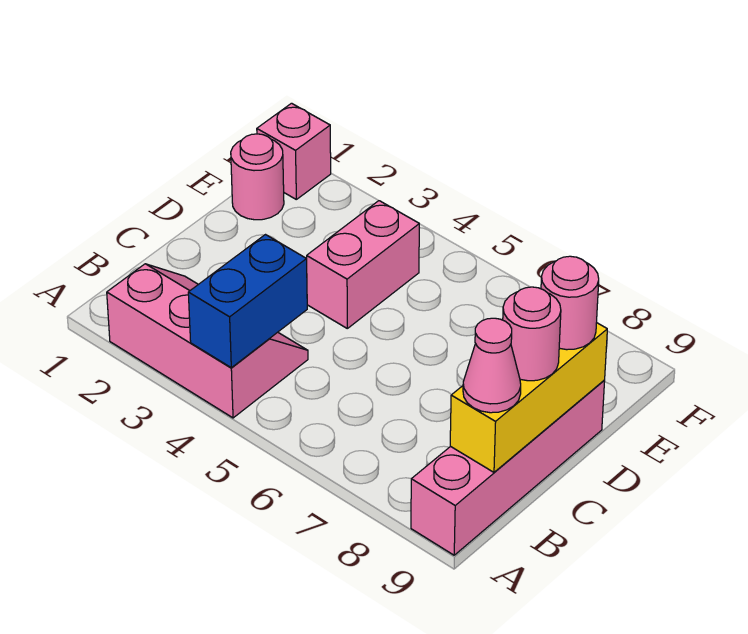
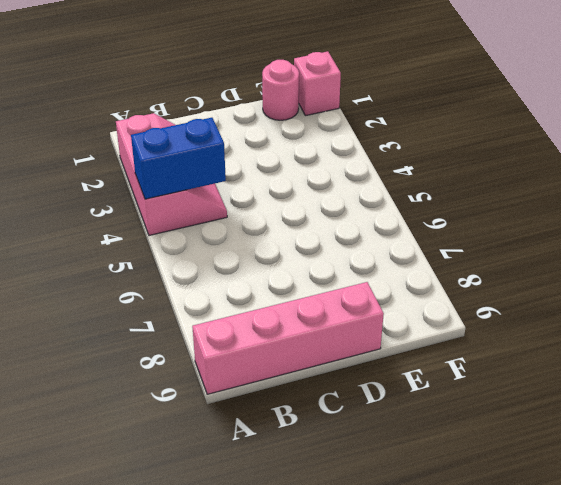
none -> pink brick D4:E4 level 1
none -> yellow brick B9:D9 level 2

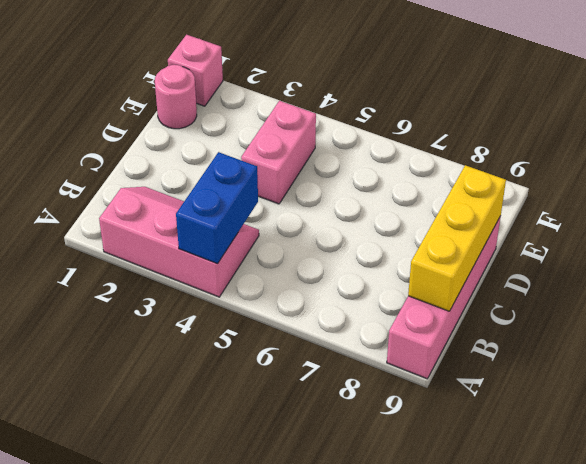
none -> pink cone B9 level 3
none -> pink round brick C9 level 3

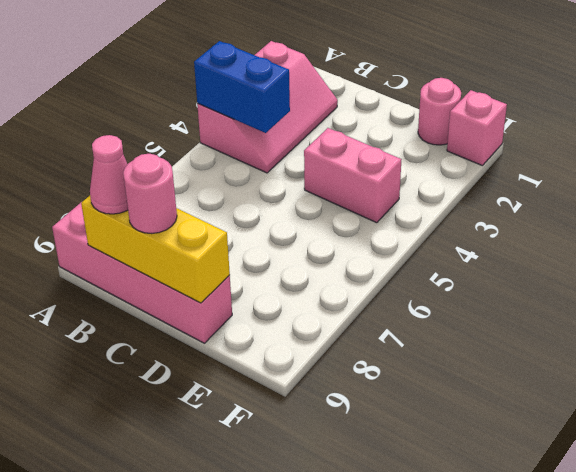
none -> pink round brick D9 level 3

